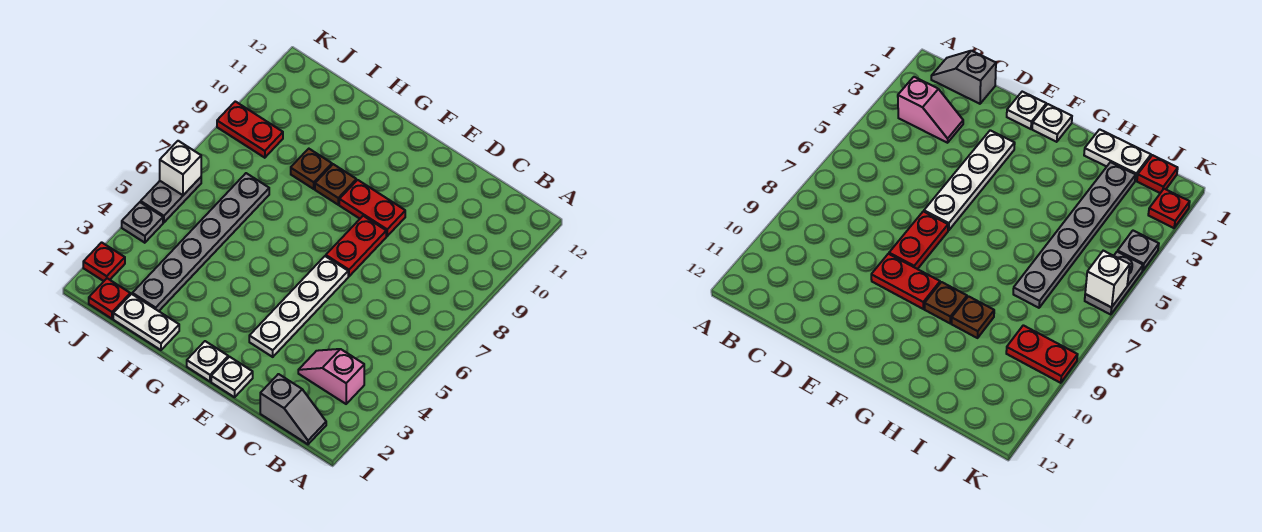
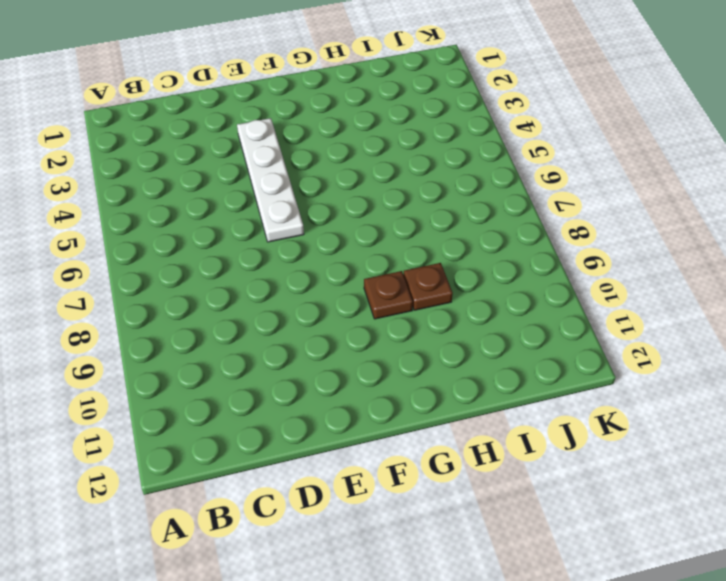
none -> grey slope B1:C1 level 1 top C
none -> pink slope B3:C3 level 1 top B
none -> white plate E1 level 1

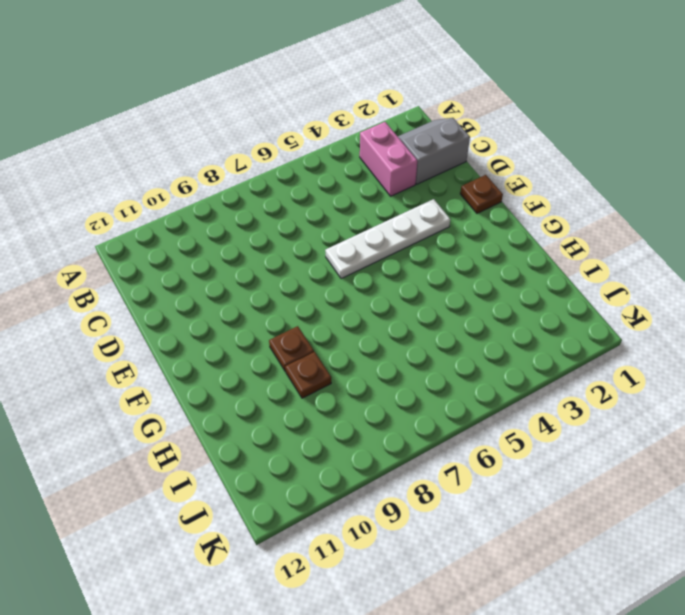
grey slope B1:C2 level 1 top C -> grey slope B1:C1 level 1 top C
pink brick B3:C3 level 1 -> pink slope B3:C3 level 1 top B
brown plate E1 level 1 -> white plate E1 level 1
none -> red plate E7:E8 level 1
none -> red plate E9:F9 level 1
none -> white plate F1 level 1

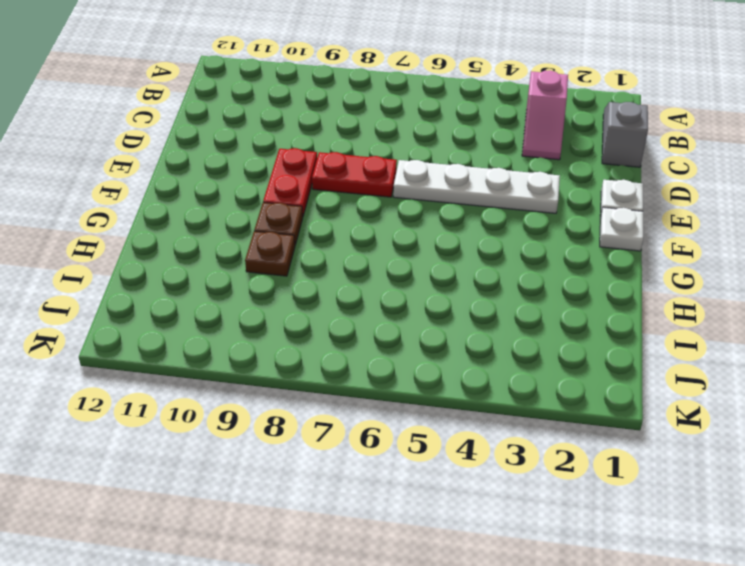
none -> white plate H1:I1 level 1
none -> grey plate I2:I7 level 1
none -> red plate J1 level 1

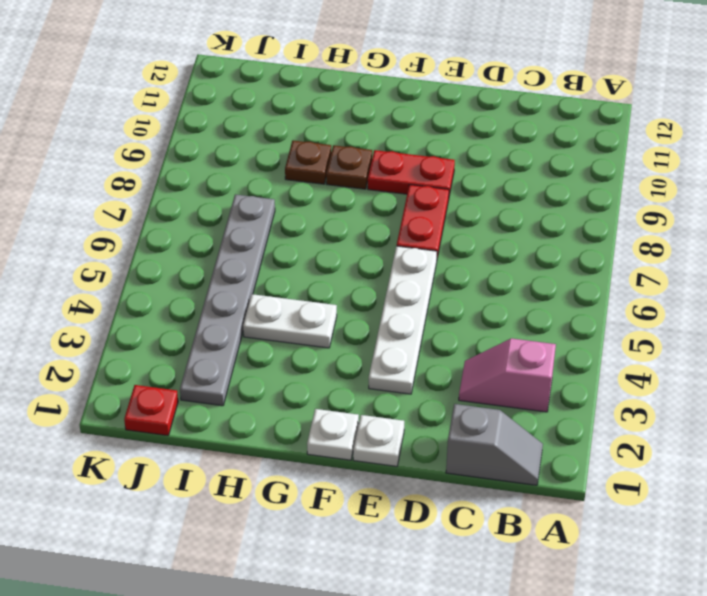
white plate G4:H4 level 1 -> white plate H1:I1 level 1
none -> red plate J9:K9 level 1
none -> red plate K2 level 1
none -> grey plate K4 level 1

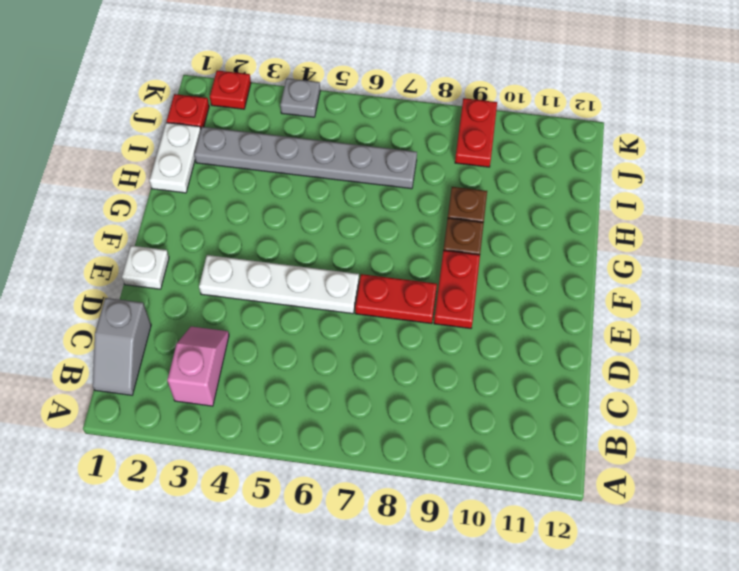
none -> white plate F1 level 1
none -> grey plate K5:K6 level 1
none -> white brick K6 level 2

